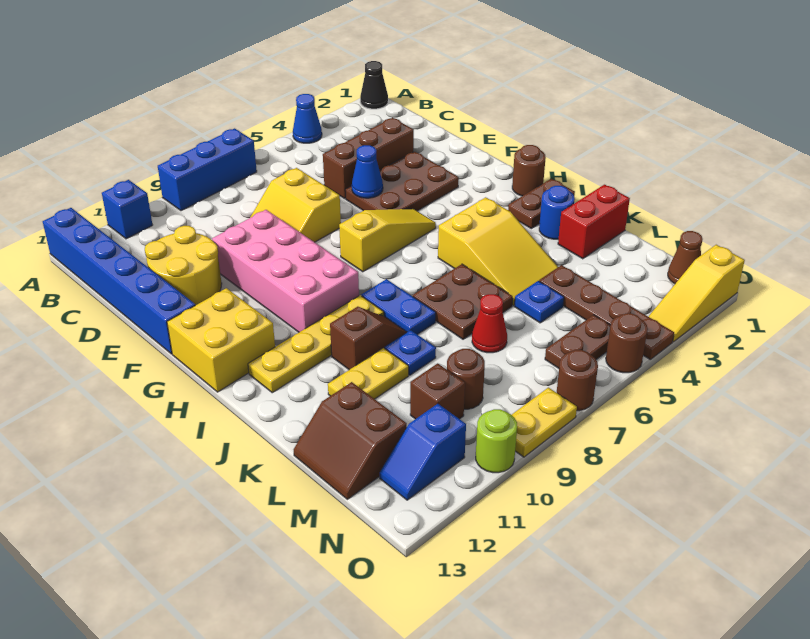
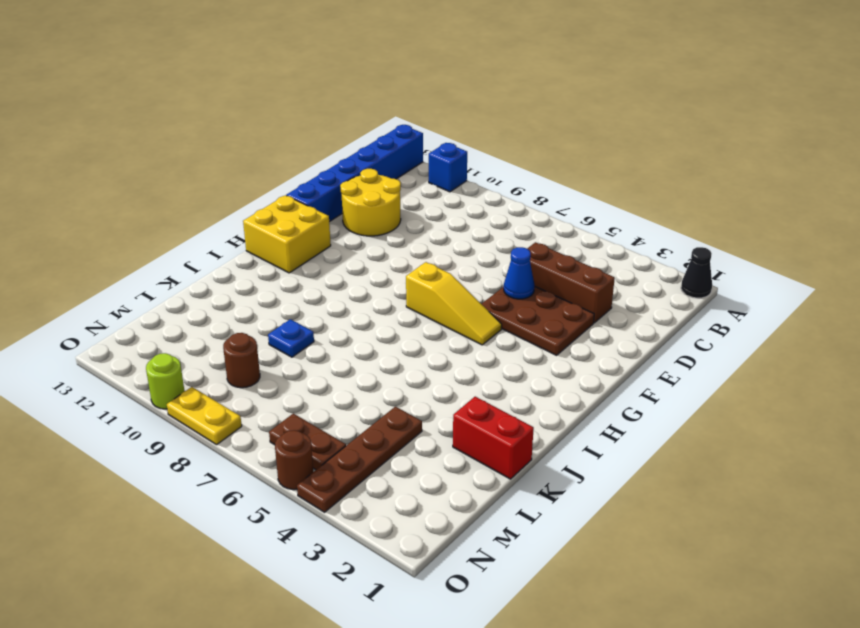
none -> blue cone A4 level 1
none -> blue brick A7:A9 level 1
none -> yellow slope D7:E8 level 1 top 7
none -> pink brick E9:H10 level 1

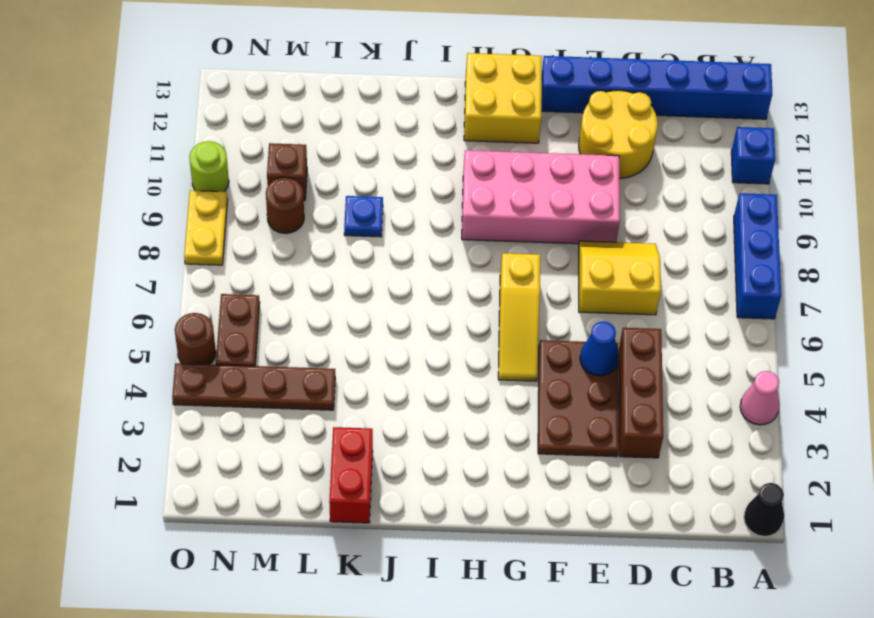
pink cone A4 level 1 -> blue cone A4 level 1
none -> brown round brick H1 level 1
none -> brown plate I1:I2 level 1
none -> yellow slope I4:K5 level 1 top I
none -> blue plate I8:J8 level 1

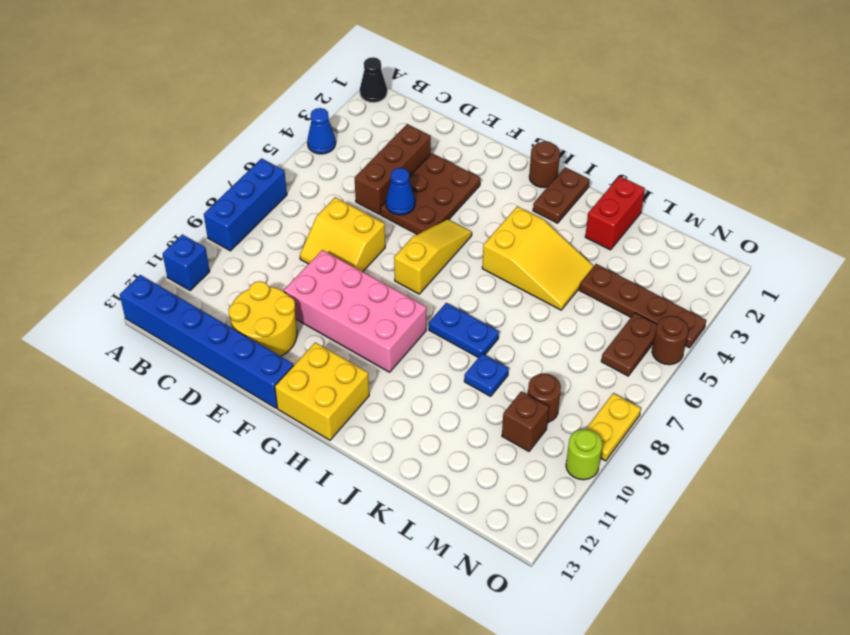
none -> yellow plate I9:I12 level 1
none -> blue round brick J2 level 1
none -> brown plate J6:K7 level 1
none -> brown slope J9:J10 level 1 top 10

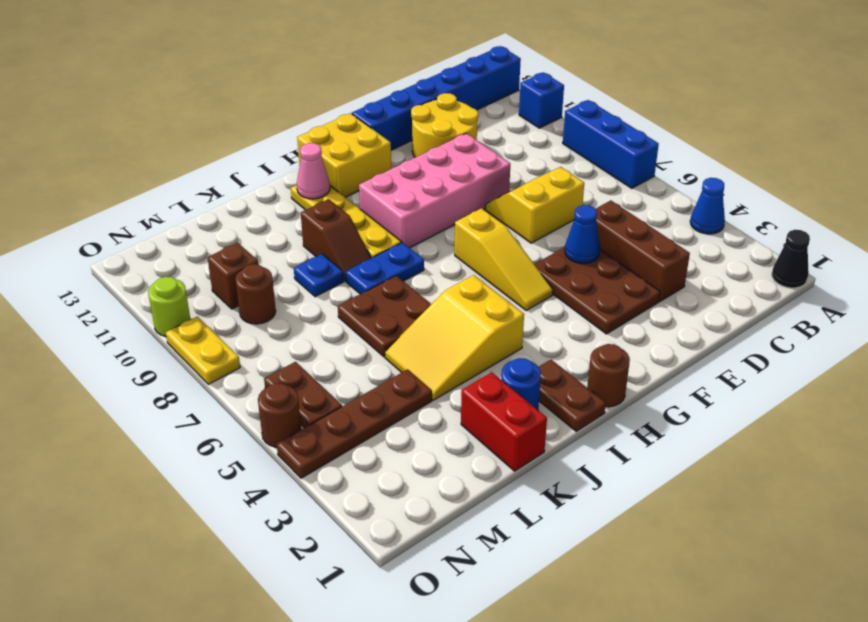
pink cone I12 level 2 -> none
none -> yellow plate K10:K11 level 1
none -> blue plate L5 level 1
none -> red cone L7 level 1
none -> brown slope L12:M13 level 1 top 12

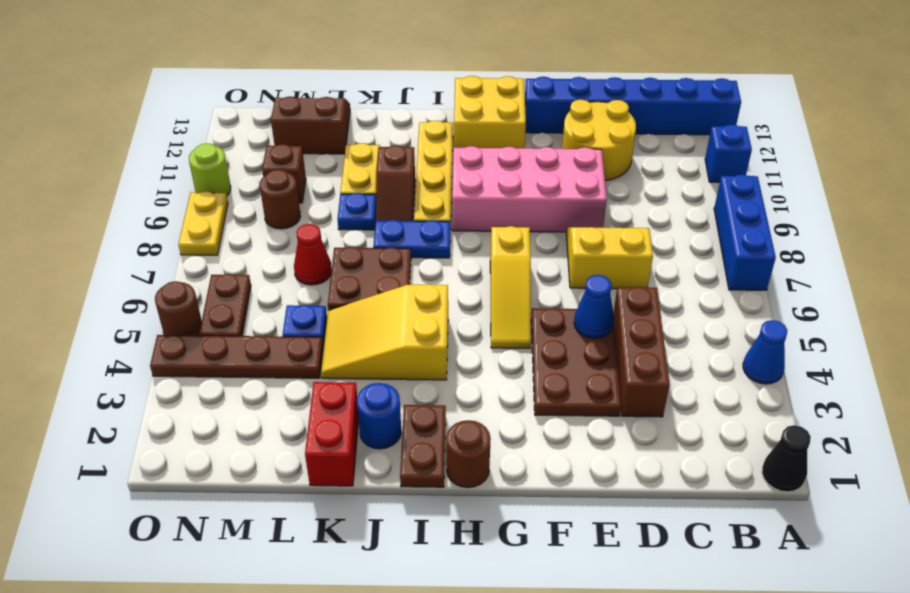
none -> brown cone N1 level 1
none -> blue slope N11:N12 level 1 top 11
none -> yellow slope O1:O3 level 1 top 1
none -> brown round brick O7 level 1

